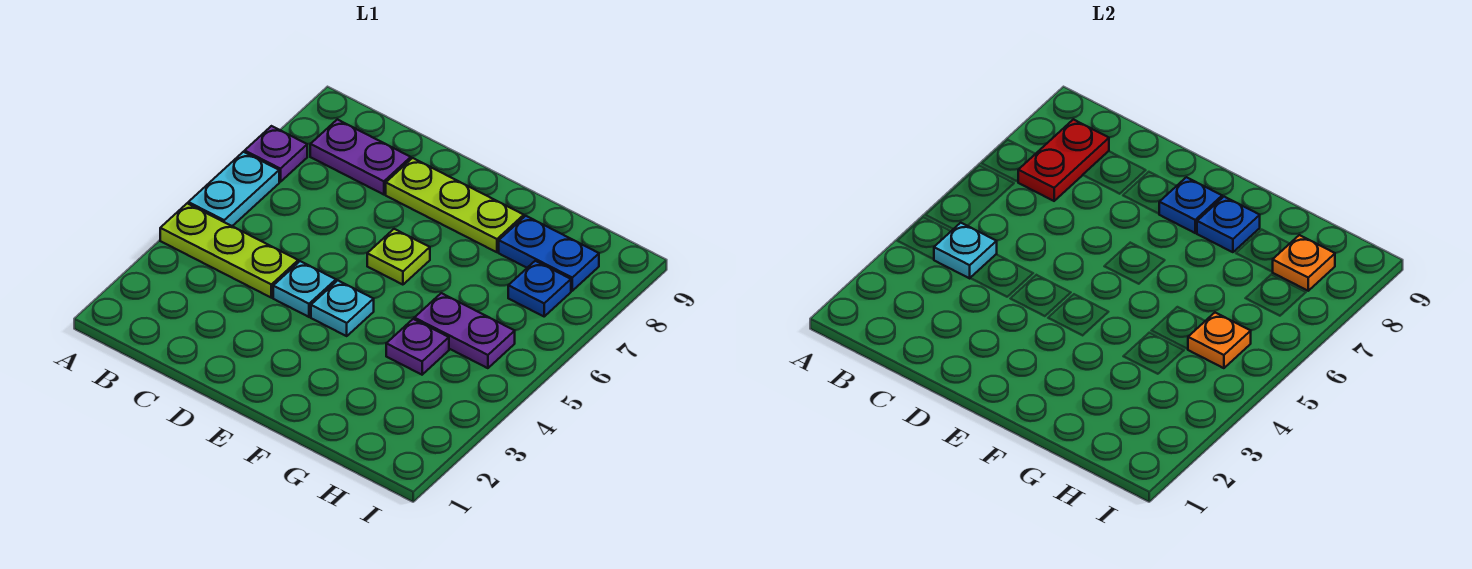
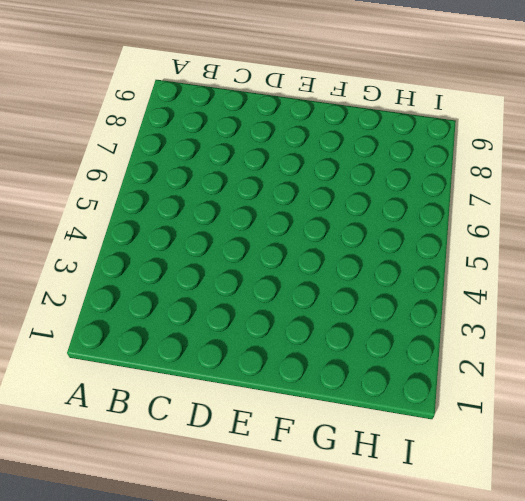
none -> lime plate A4:C4 level 1
none -> cyan plate A5:A6 level 1
none -> purple plate A7 level 1

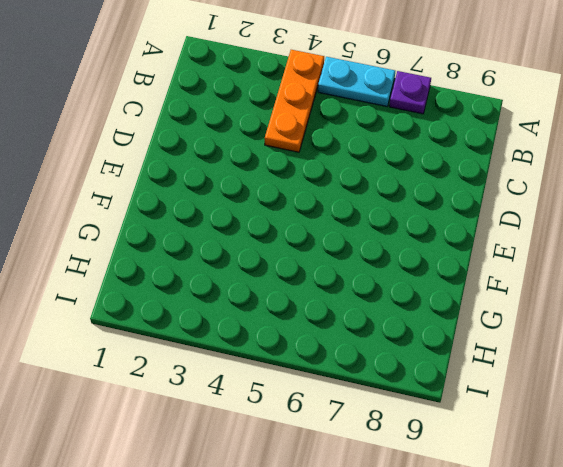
orange plate A4:C4 level 1 -> lime plate A4:C4 level 1
none -> purple plate B8:C8 level 1
none -> cyan plate D4 level 1
none -> lime plate D8:F8 level 1

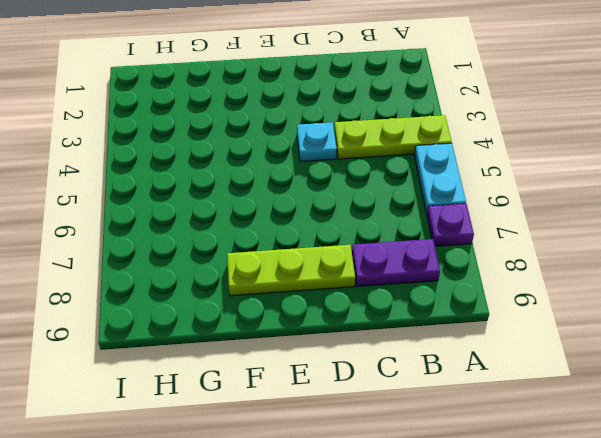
none -> cyan plate E4 level 1
none -> lime plate E6 level 1
none -> purple plate G4 level 1

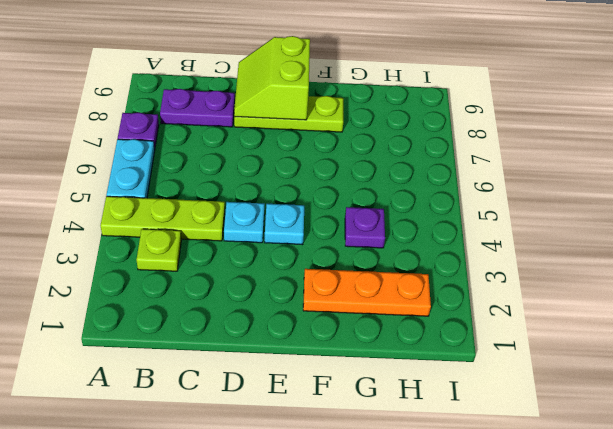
lime plate B3 level 1 -> lime plate E6 level 1
lime slope D8:E9 level 2 top E -> blue plate E8 level 2
orange plate F2:H2 level 1 -> none
none -> purple plate G5:H5 level 1
none -> blue plate G8:H8 level 1
none -> blue plate H7 level 1

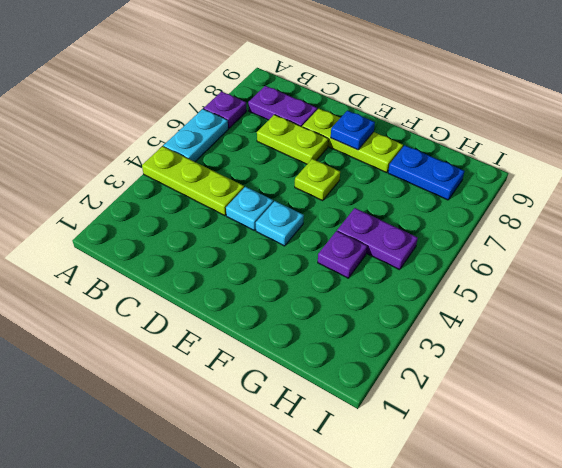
lime plate C7:D7 level 1 -> none
none -> blue plate H7 level 1
none -> cyan plate B4 level 2
none -> red plate B7:B8 level 2

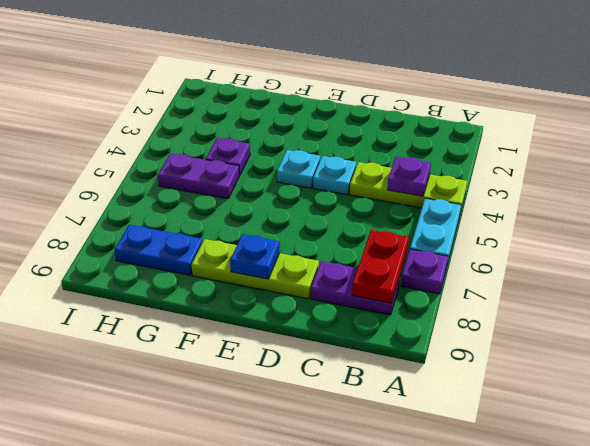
purple plate B4 level 2 -> cyan plate B4 level 2
none -> lime plate E6 level 1
none -> blue plate H7 level 1
none -> blue plate F8 level 2

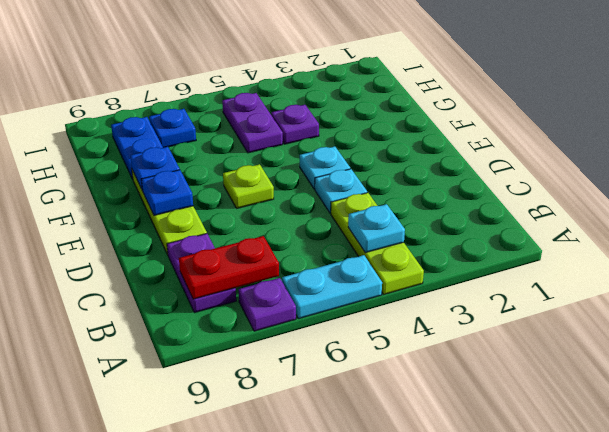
none -> orange plate H5 level 2
none -> orange plate H8 level 2

